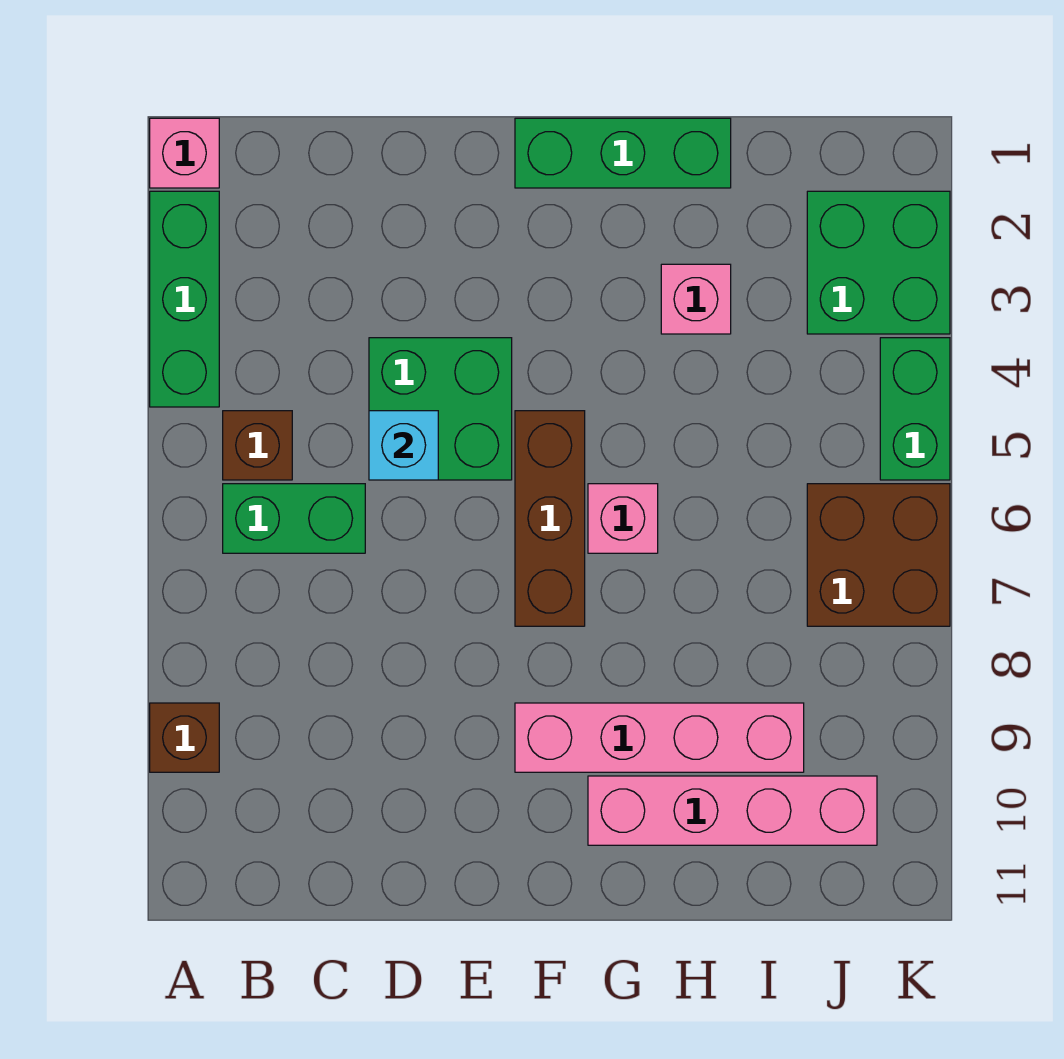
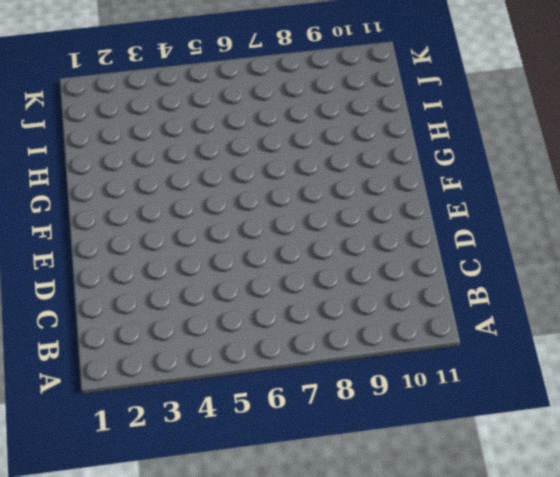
none -> pink brick A1 level 1
none -> green brick A2:A4 level 1
none -> brown brick A9 level 1

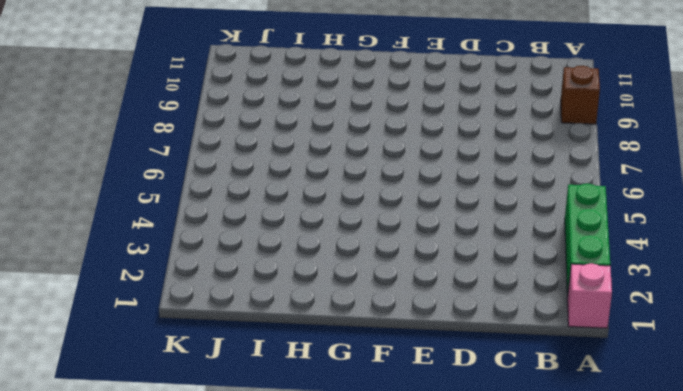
none -> brown brick B5 level 1
none -> green brick B6:C6 level 1
none -> green brick D4:E5 level 1

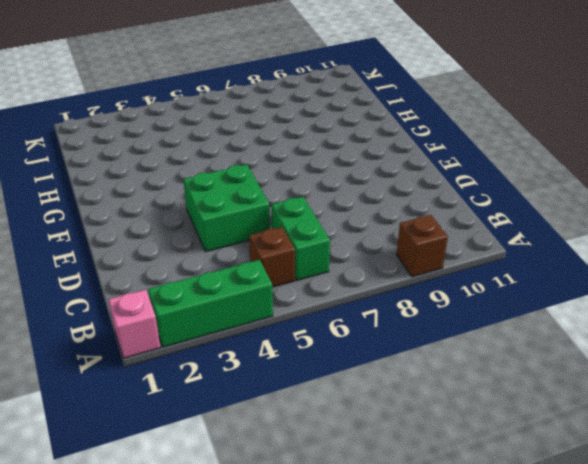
none -> green brick F1:H1 level 1
none -> brown brick F5:F7 level 1
none -> pink brick F9:I9 level 1

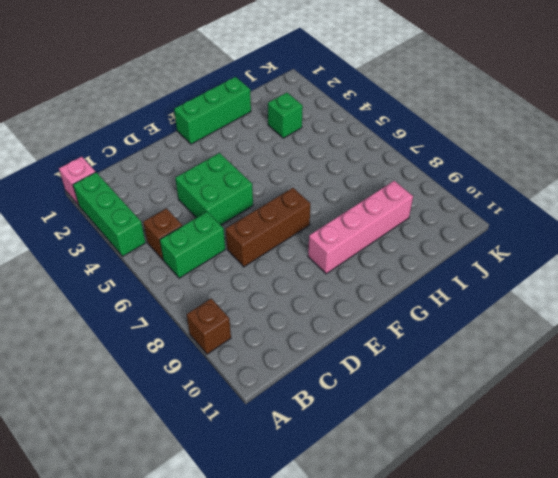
brown brick D7:F7 level 1 -> brown brick F5:F7 level 1
green brick I3 level 1 -> none
none -> pink brick G6 level 1
none -> pink brick G10:J10 level 1
none -> pink brick H3 level 1

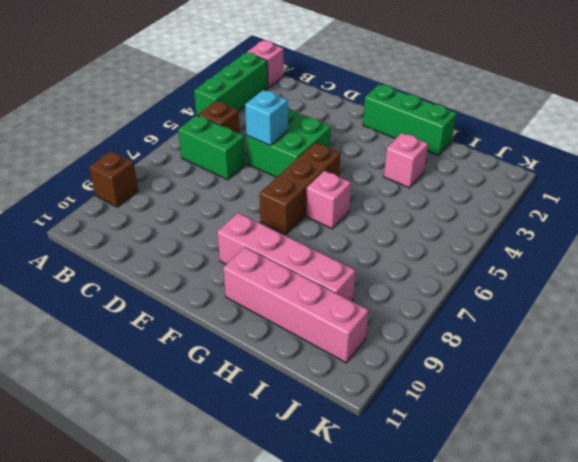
none -> green brick J2:K3 level 1
none -> brown brick J6:K7 level 1
none -> green brick K4:K5 level 1

